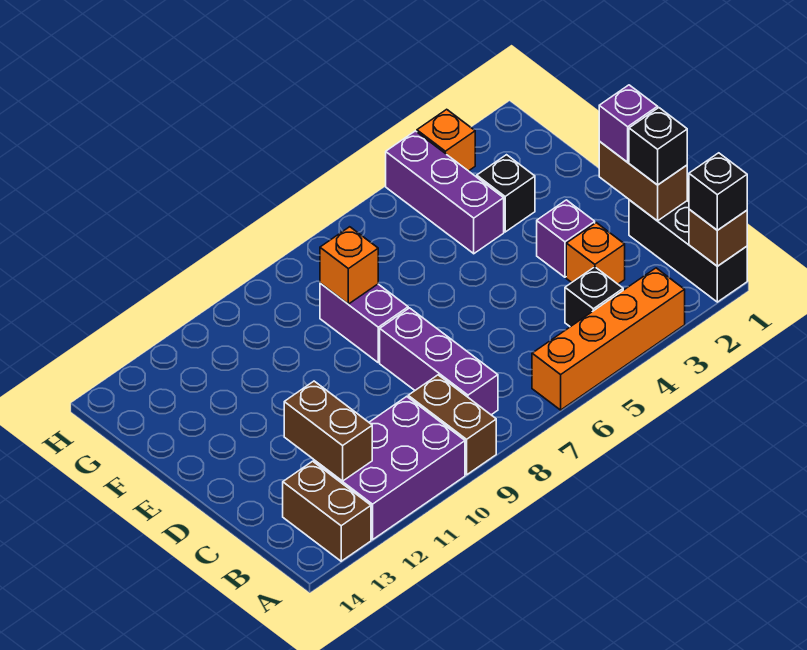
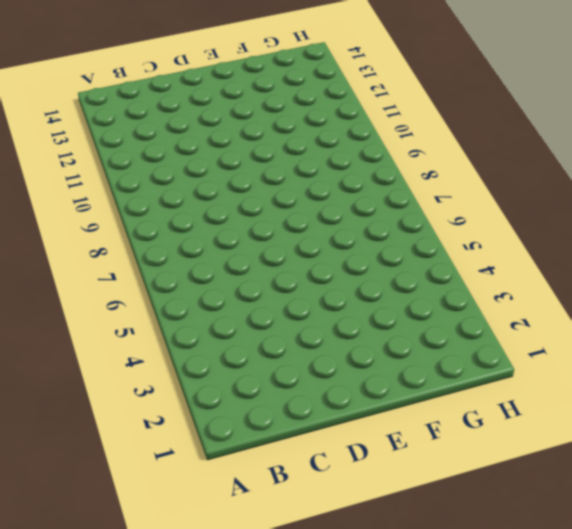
none -> black brick A1:C1 level 1
none -> orange brick A3:A6 level 1
none -> brown brick A9:B9 level 1

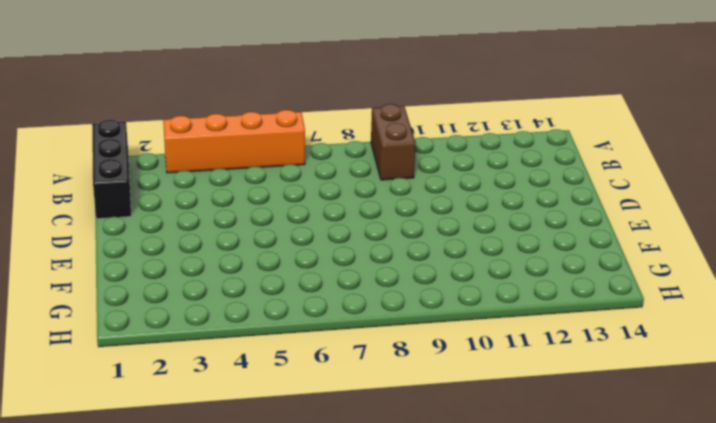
none -> purple brick A10:B12 level 1
none -> brown brick A13:B13 level 1
none -> black brick B4 level 1

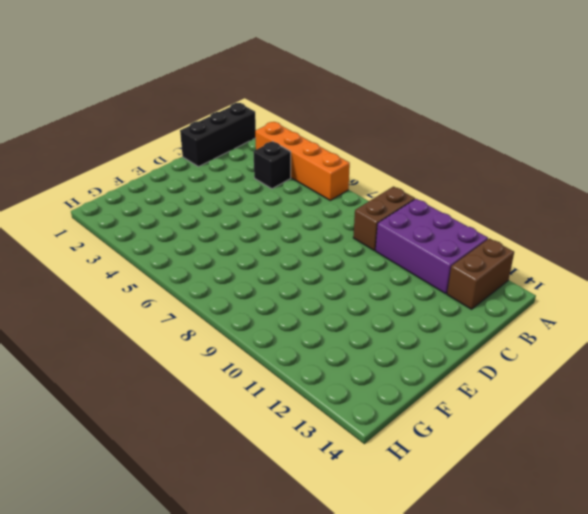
none -> purple brick B8:D8 level 1
none -> orange brick C3 level 1
none -> purple brick D3 level 1

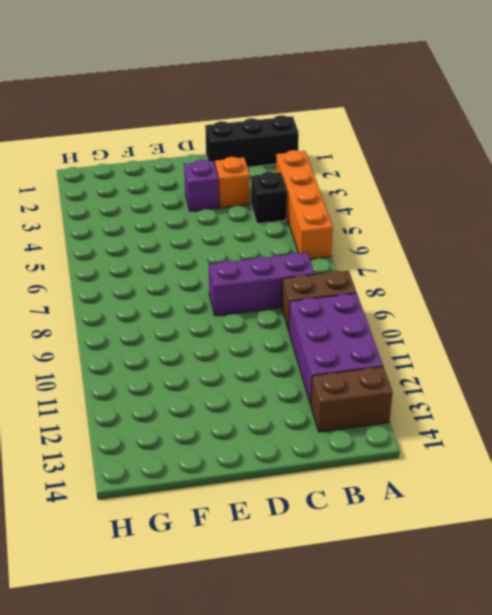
none -> purple brick E8:F8 level 1
none -> black brick F3 level 1
none -> purple brick F4:H4 level 1

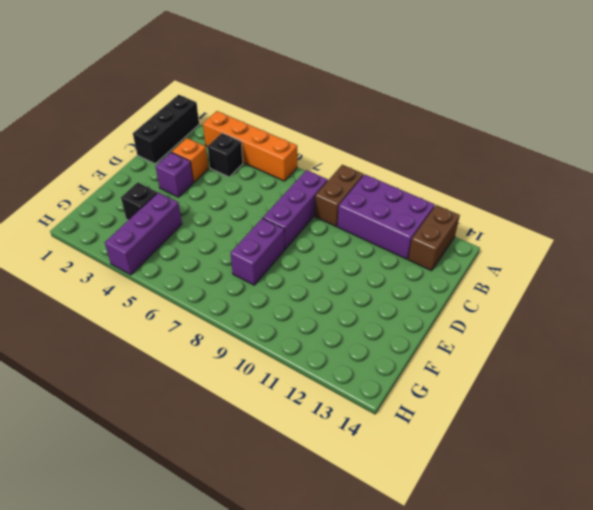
none -> orange brick H3 level 1
none -> brown brick A1 level 2
none -> brown brick B12:C12 level 2

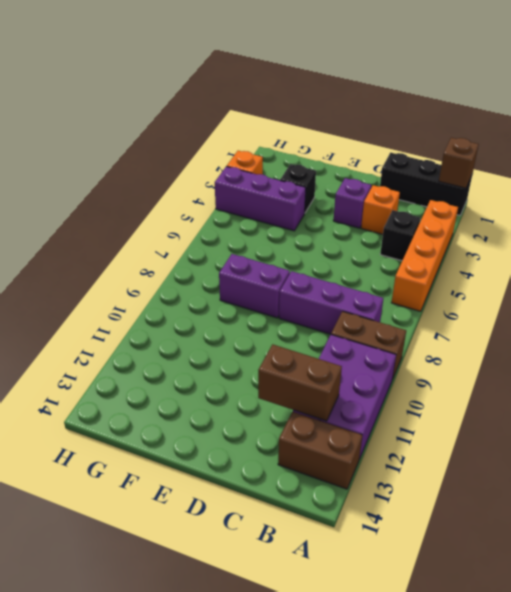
none -> brown brick C1:D1 level 2
none -> orange brick F8 level 2
none -> black brick A1 level 3

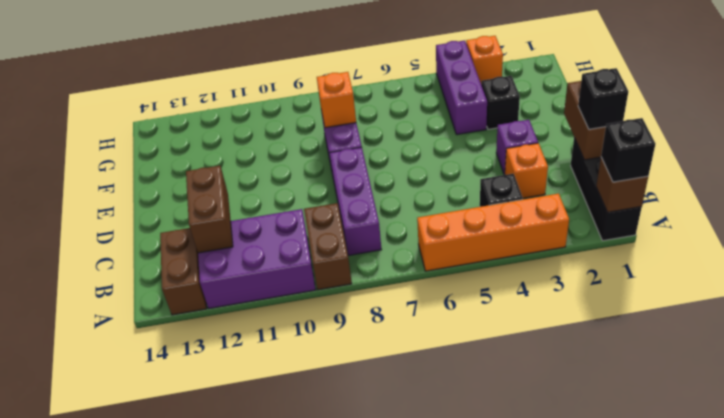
none -> purple brick D1 level 3

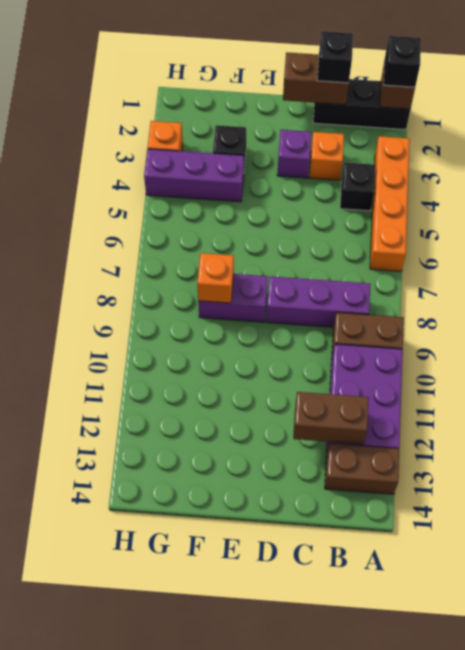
none -> purple brick D1 level 3

